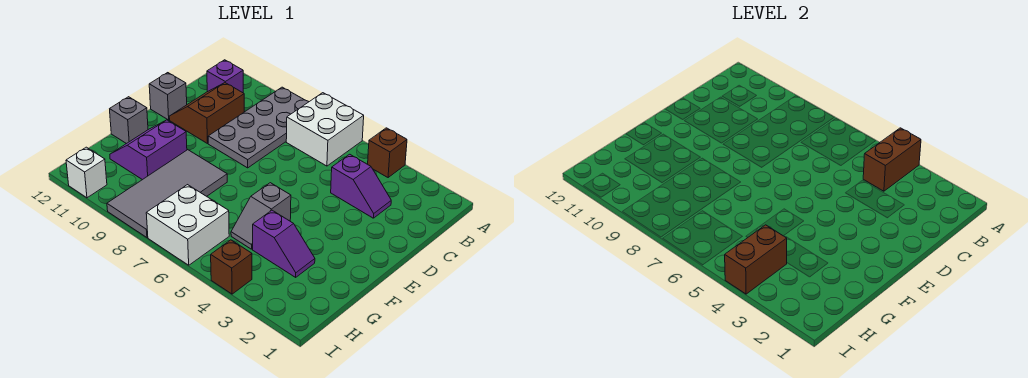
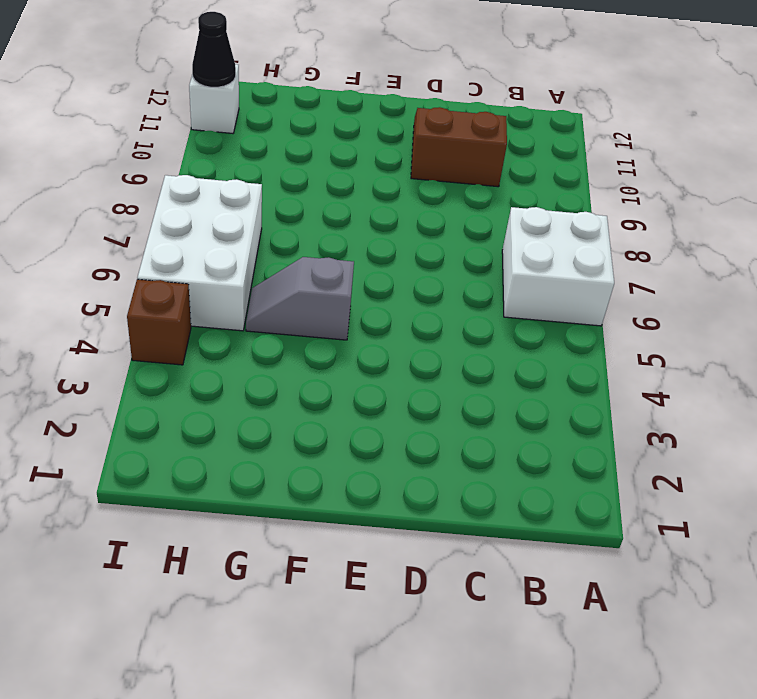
white brick H5:I7 level 1 -> white brick H6:I7 level 1
black cone I11 level 2 -> none
none -> brown brick A4 level 1
none -> grey plate A8:D9 level 1
none -> purple brick B11 level 1

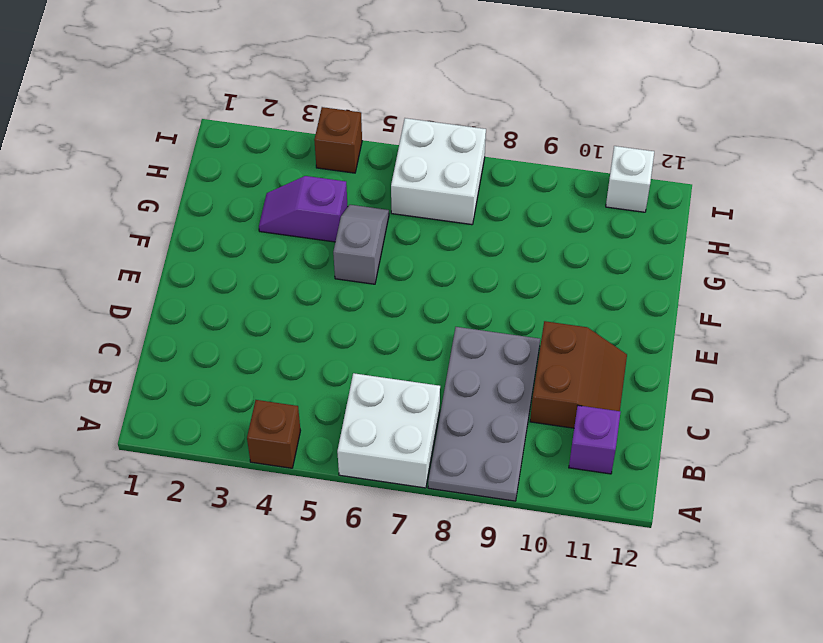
none -> purple slope C3:C4 level 1 top 4
none -> grey brick D12 level 1
none -> grey tile F8:I9 level 1

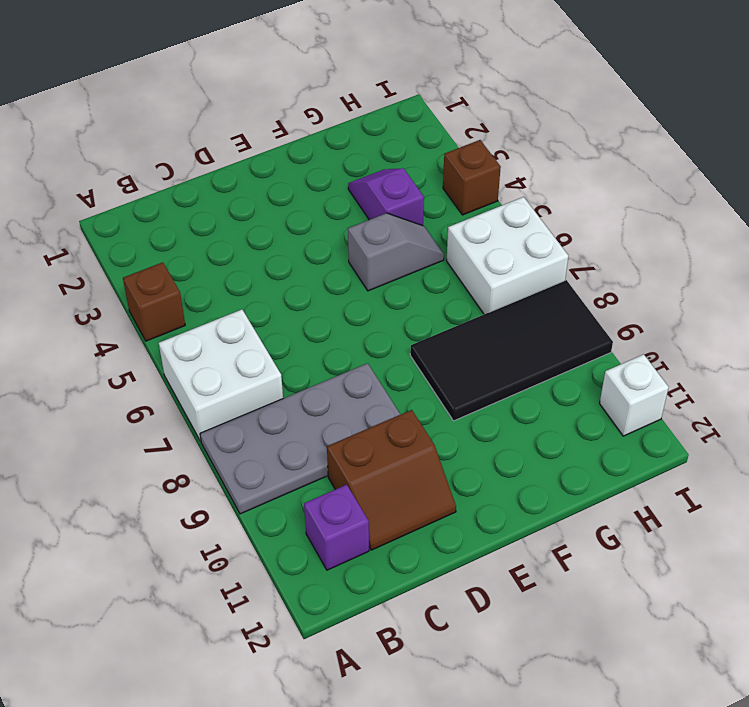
black tile F8:I9 level 1 -> grey tile F8:I9 level 1
none -> purple slope C3:C4 level 1 top 4
none -> grey brick D12 level 1
none -> purple slope F10:G11 level 1 top 10

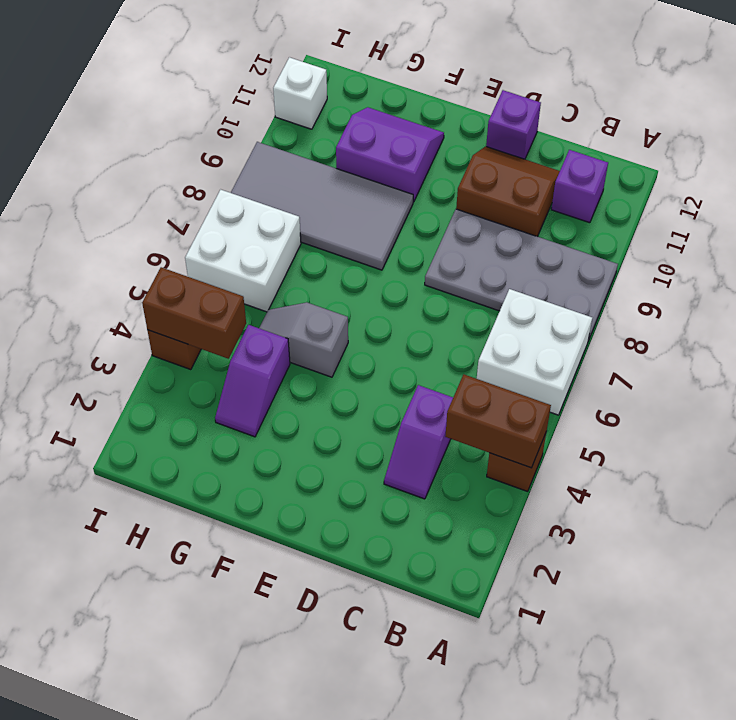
purple brick D12 level 1 -> grey brick D12 level 1
none -> grey brick F12 level 1

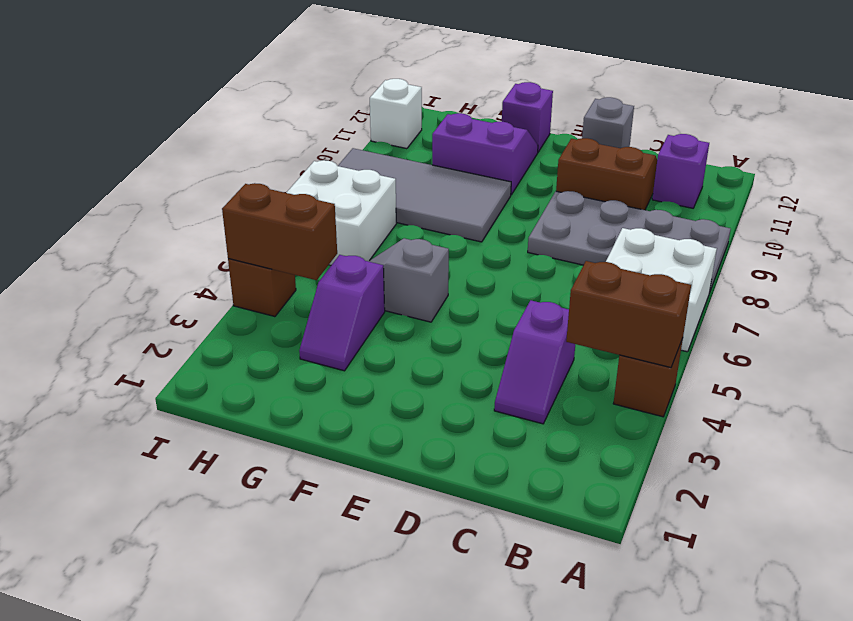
purple brick F12 level 1 -> grey brick F12 level 1

